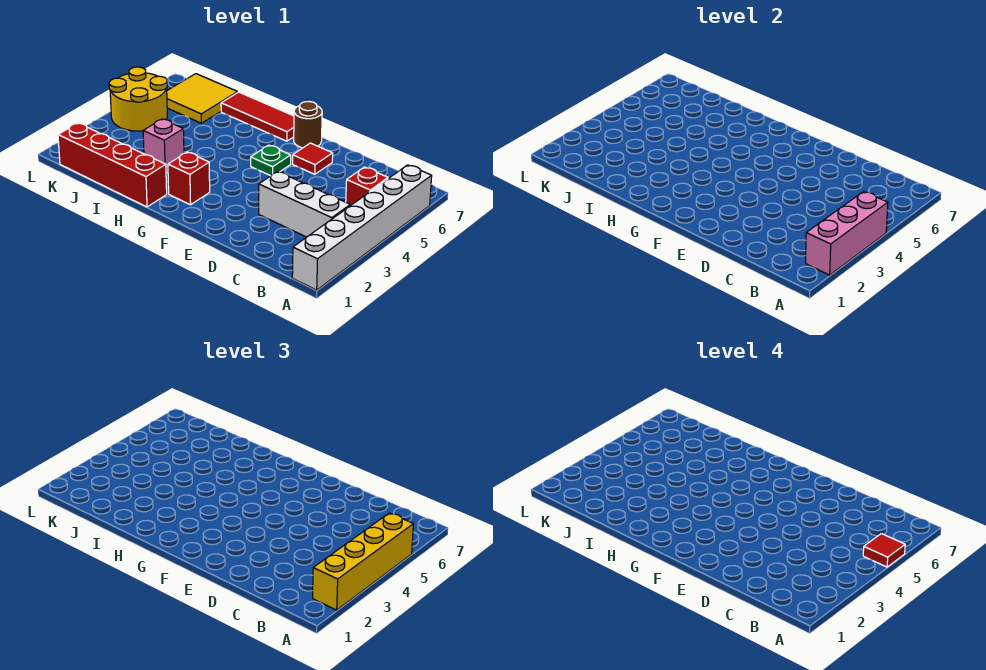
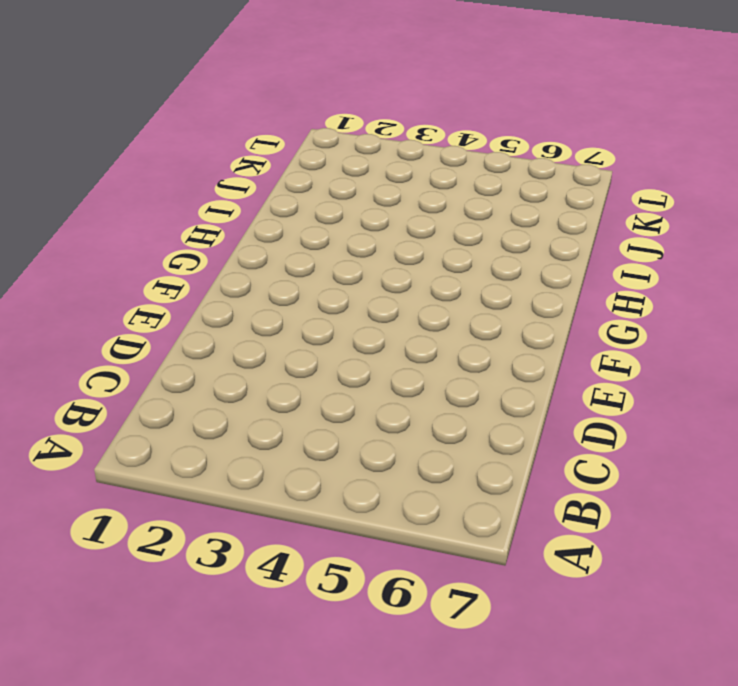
none -> white brick A1:A6 level 1
none -> white brick B3:D3 level 1
none -> red brick B5 level 1

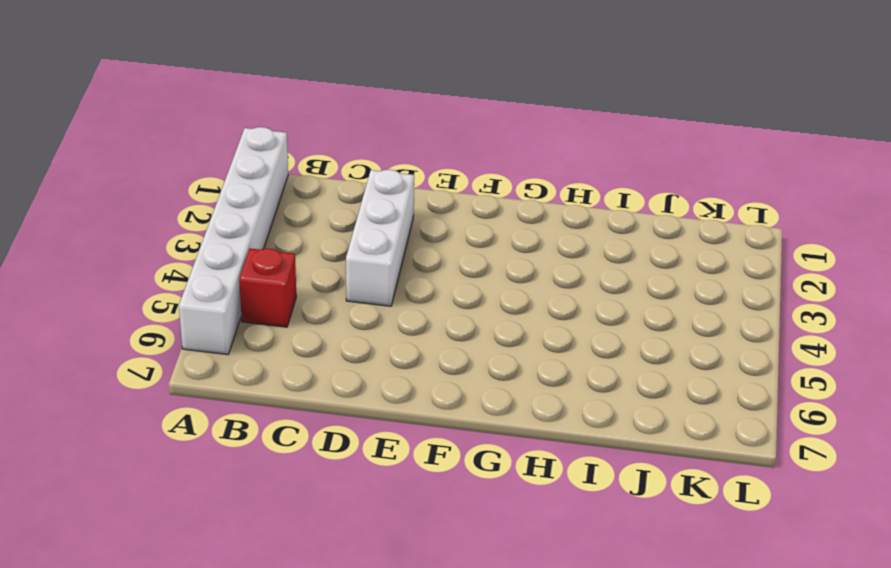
white brick D2:D4 level 1 -> white brick B3:D3 level 1
none -> red tile E6 level 1
none -> green plate F5 level 1
none -> brown round brick F7 level 1

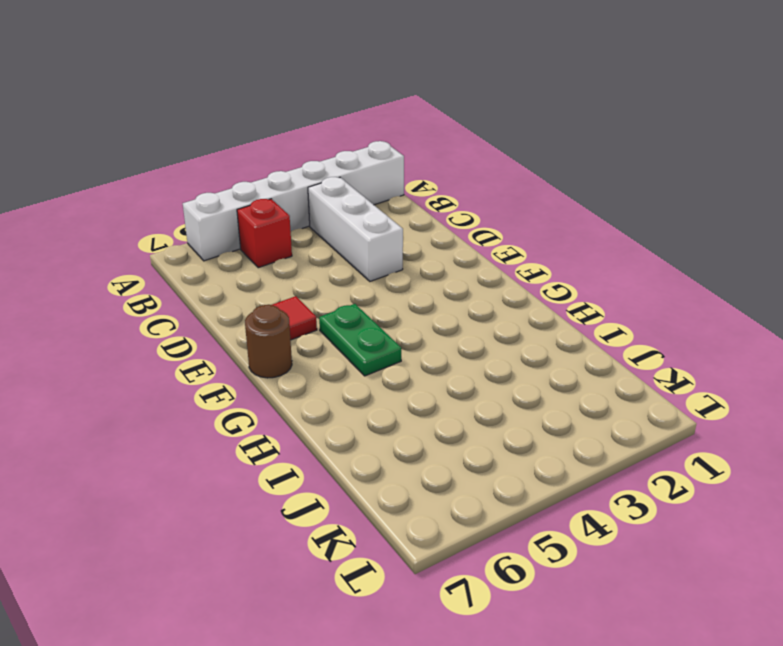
green plate F5:G5 level 1 -> green plate F5 level 1
none -> red brick G2 level 1
none -> red tile G7:I7 level 1
none -> red brick H1:K1 level 1

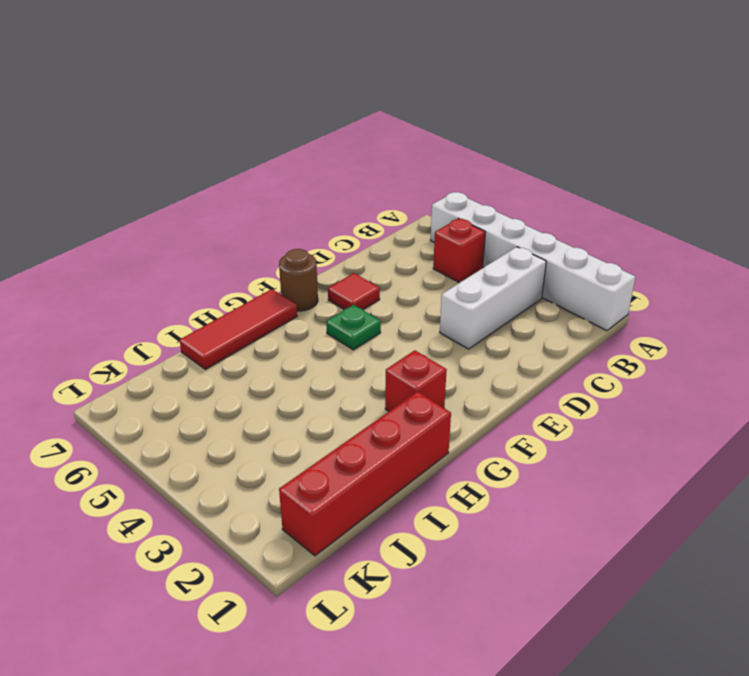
none -> pink brick I3 level 1
none -> yellow tile J6:K7 level 1
none -> yellow round brick K4:L5 level 1

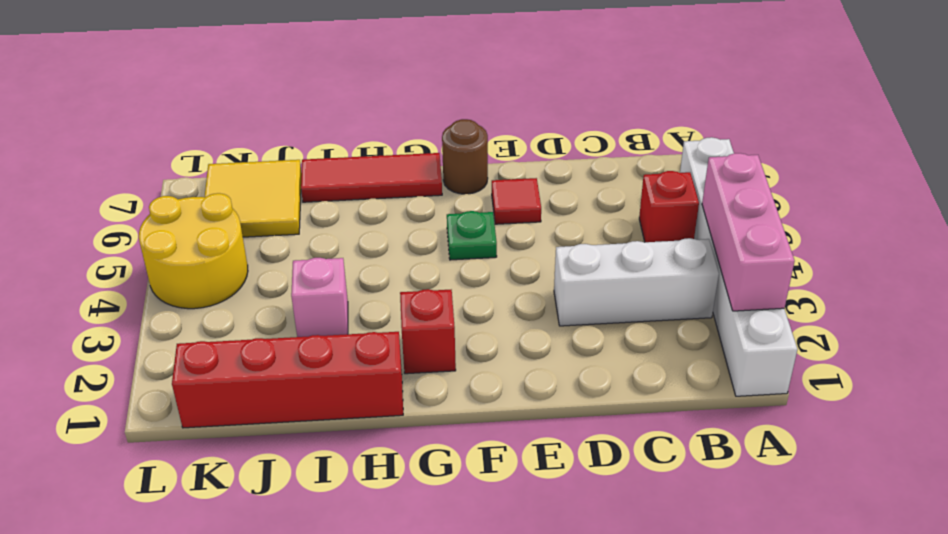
none -> yellow brick A2:A5 level 3
none -> red tile A5 level 4

